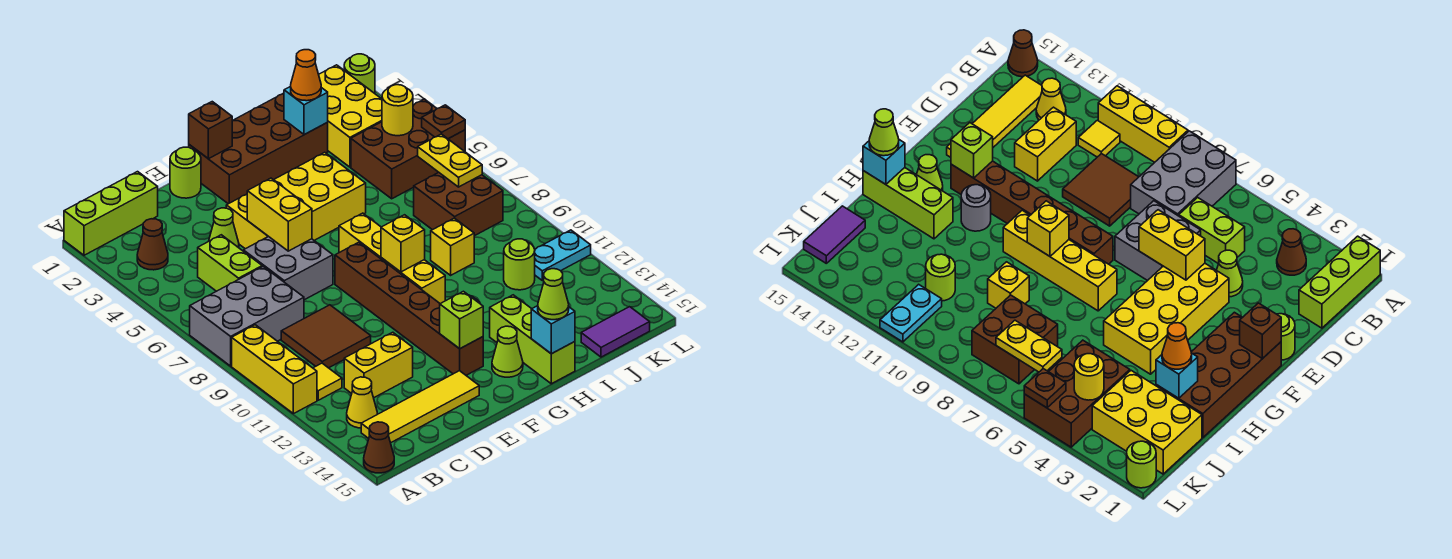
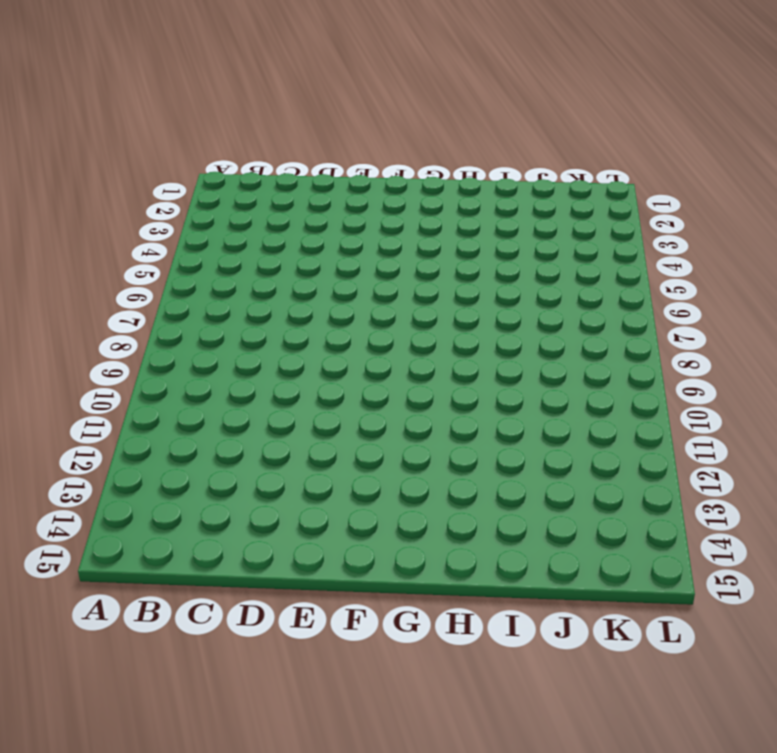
none -> lime brick A1:C1 level 1
none -> grey brick A7:C8 level 1
none -> yellow brick A9:A11 level 1
none -> brown cone A15 level 1

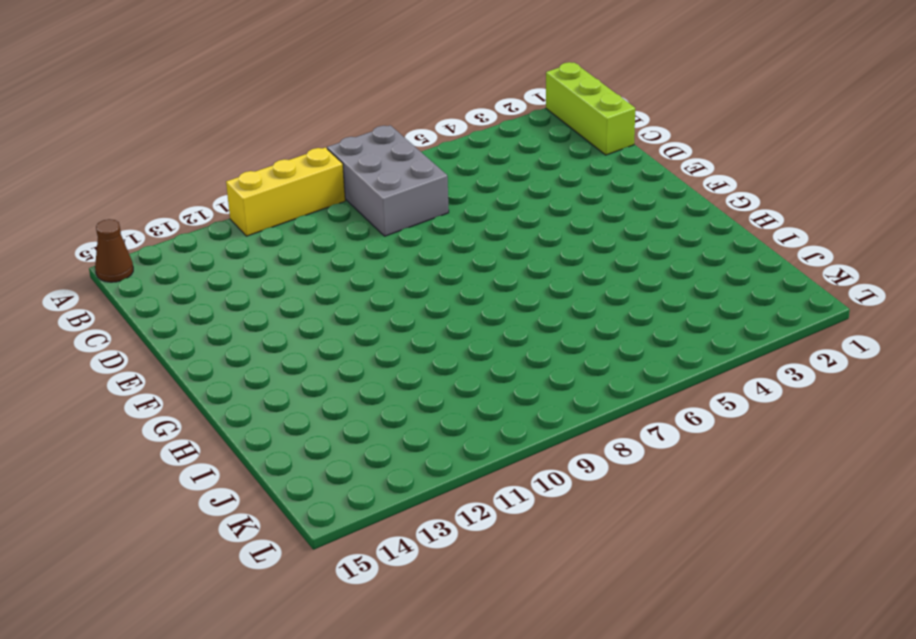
none -> brown cone B3 level 1
none -> yellow tile B11 level 1
none -> yellow cone B13 level 1
none -> yellow tile B14:E14 level 1

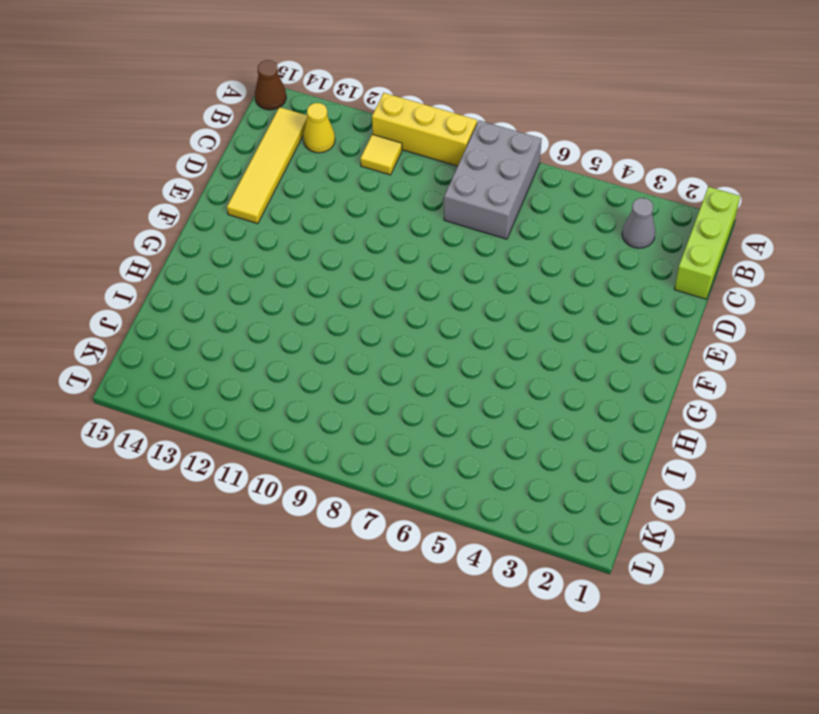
grey cone B3 level 1 -> brown cone B3 level 1
none -> lime brick C5:C6 level 1
none -> brown tile C9:D10 level 1
none -> yellow brick C12:D12 level 1
none -> lime cone D4 level 1

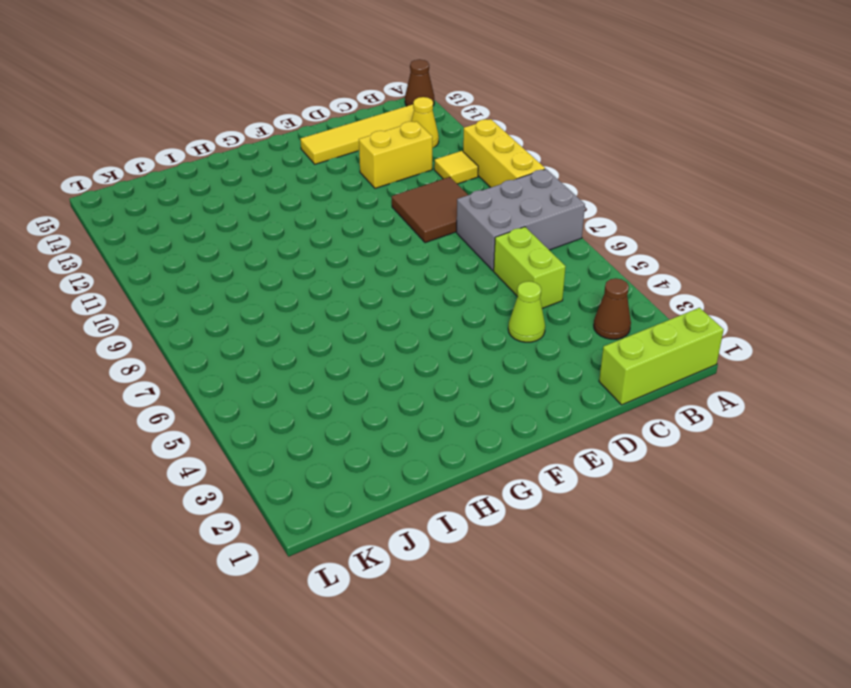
none -> grey brick D6:E7 level 1
none -> lime round brick E1 level 1
none -> yellow brick E4:H5 level 1
none -> brown brick F1:I2 level 1

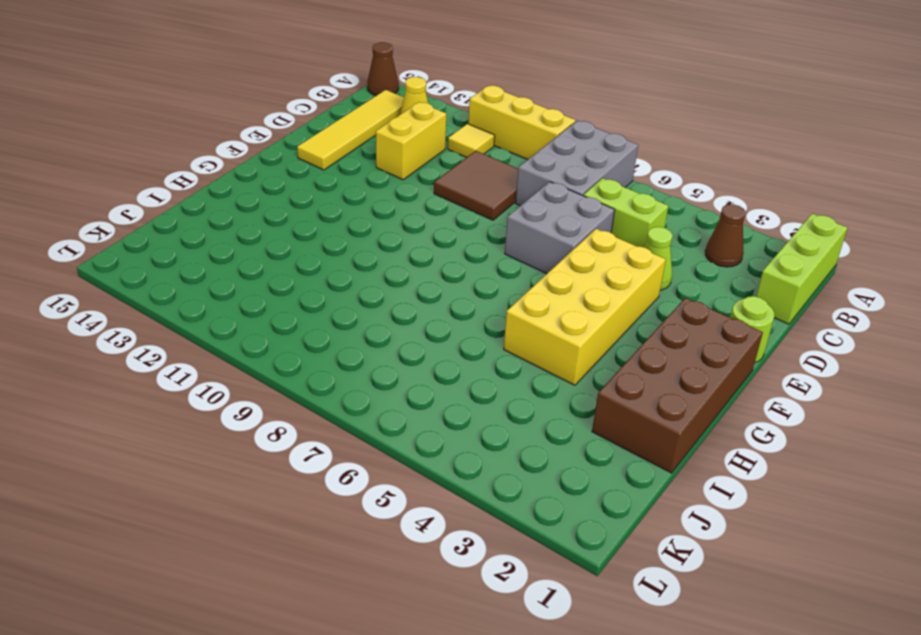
none -> brown brick F8:F13 level 1
none -> yellow brick G7:G10 level 1
none -> grey round brick G12 level 1
none -> lime cone G14 level 1

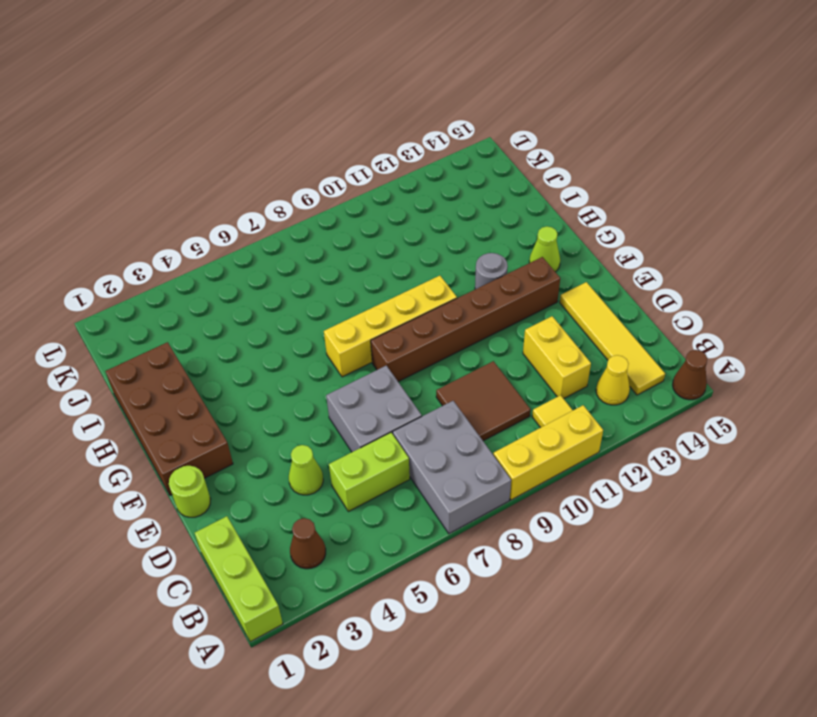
none -> yellow brick E4:H5 level 1
none -> lime brick H13:H15 level 1
none -> yellow brick I9 level 1
none -> yellow brick J1:K3 level 1

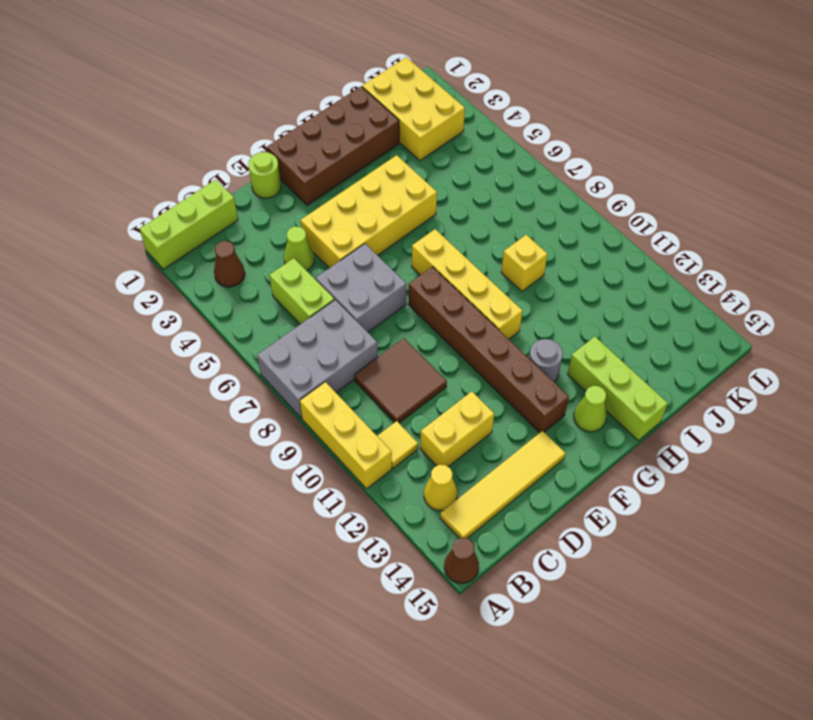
none -> brown brick J4:L5 level 1
none -> brown brick J7:K8 level 1
none -> lime round brick J11 level 1
none -> purple tile J15:K15 level 1

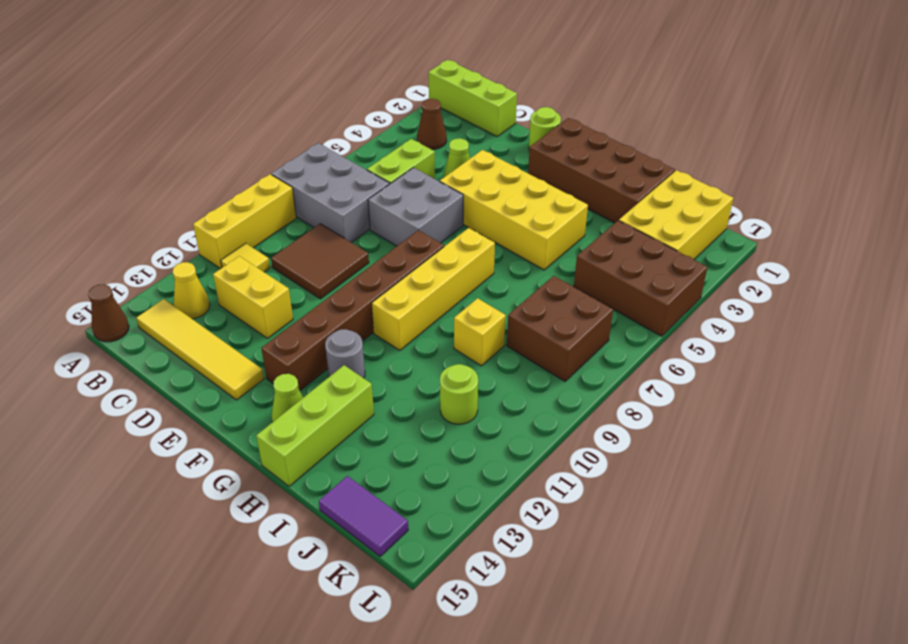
none -> cyan plate K11:L11 level 1
none -> lime round brick L1 level 1
none -> yellow brick E5:E6 level 2
none -> brown brick F1 level 2

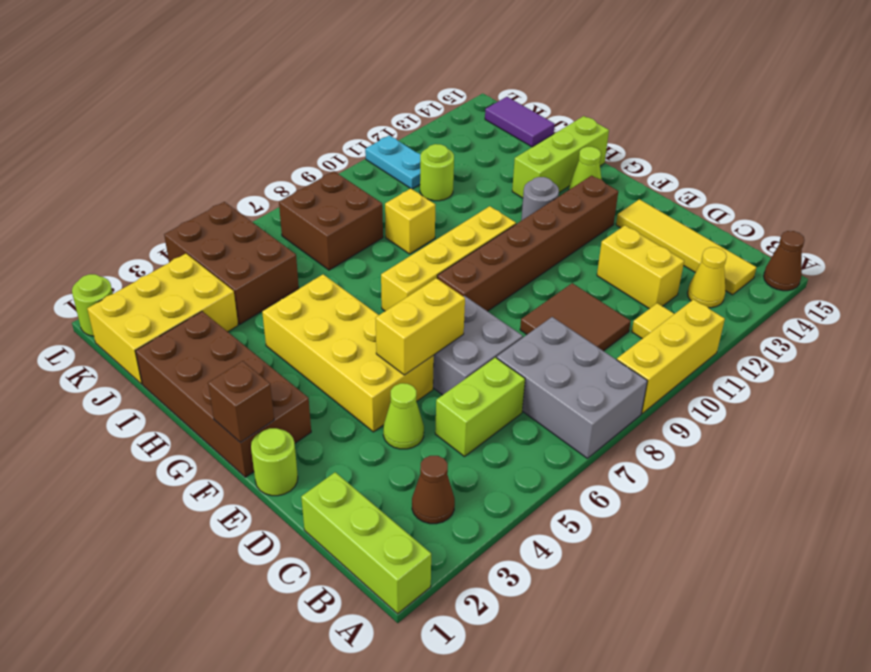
none -> lime brick F13 level 2
none -> yellow brick G9 level 2
none -> cyan brick H15 level 2
none -> cyan brick I2 level 2

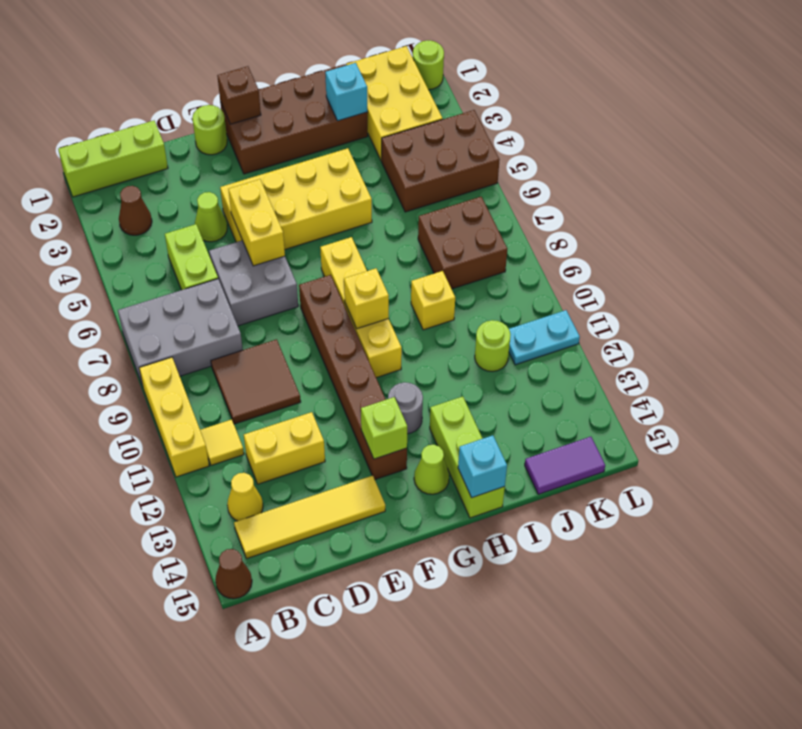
none -> yellow round brick K4 level 2
none -> yellow plate K6:K7 level 2
none -> brown plate L5 level 2
none -> lime cone H15 level 3

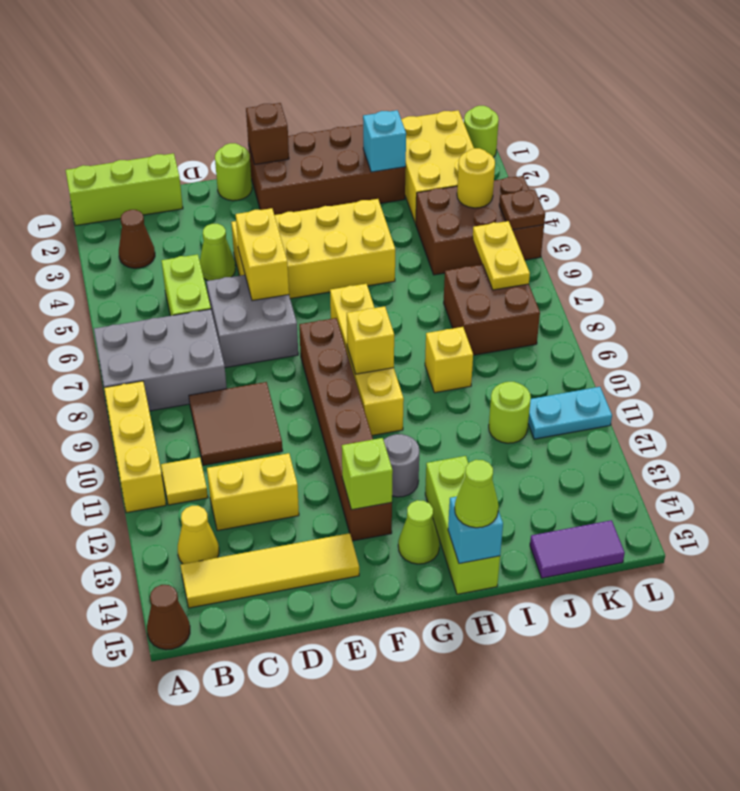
none -> orange cone I2 level 3

